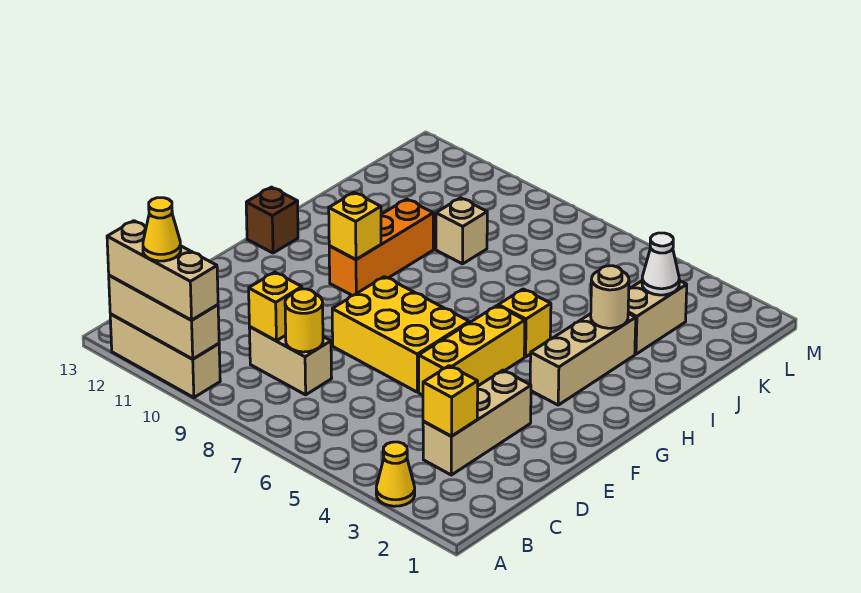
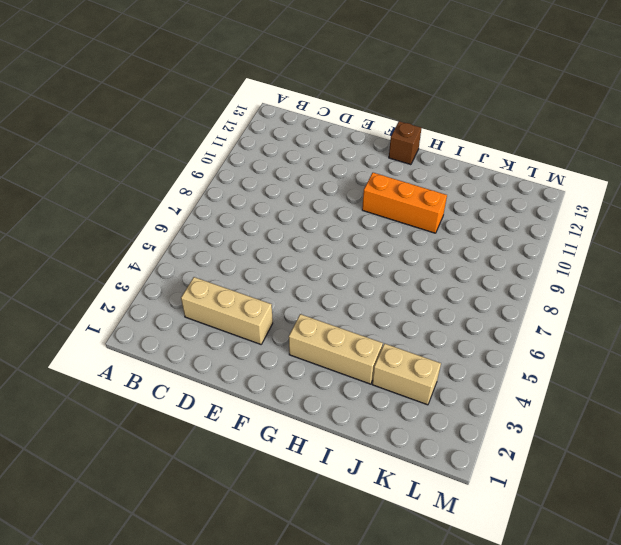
none -> yellow cone A3 level 1
none -> tan brick A10:A12 level 1
none -> tan brick C8:C9 level 1

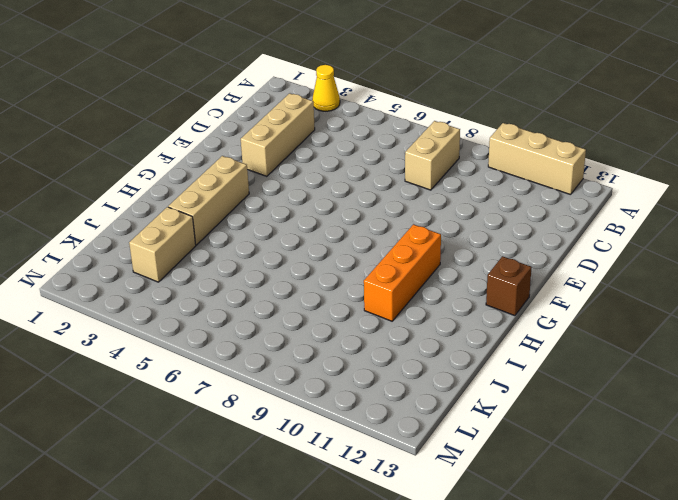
tan brick B8:C8 level 1 -> tan brick C8:C9 level 1
none -> yellow brick E5:G5 level 1
none -> yellow brick E6:F8 level 1
none -> yellow brick H5 level 1

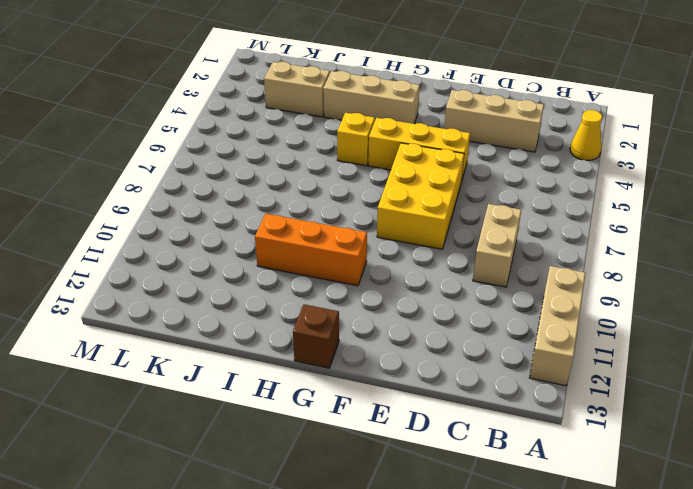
none -> tan brick J9 level 1
none -> tan brick A10:A12 level 2
none -> yellow brick C3 level 2

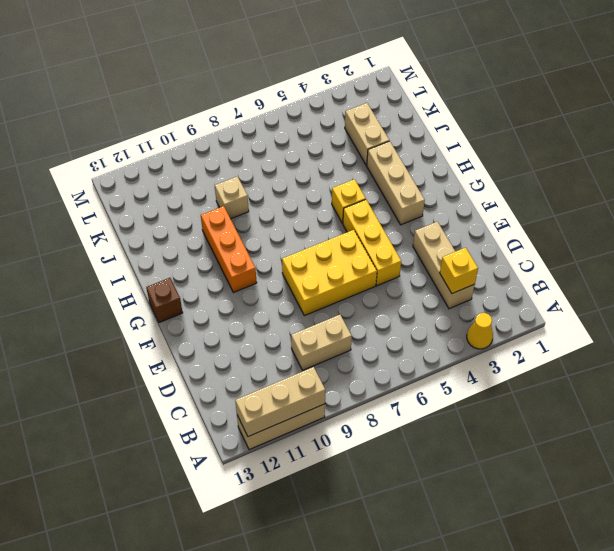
none -> yellow round brick C8 level 2
none -> yellow brick C9 level 2
none -> yellow brick G10 level 2

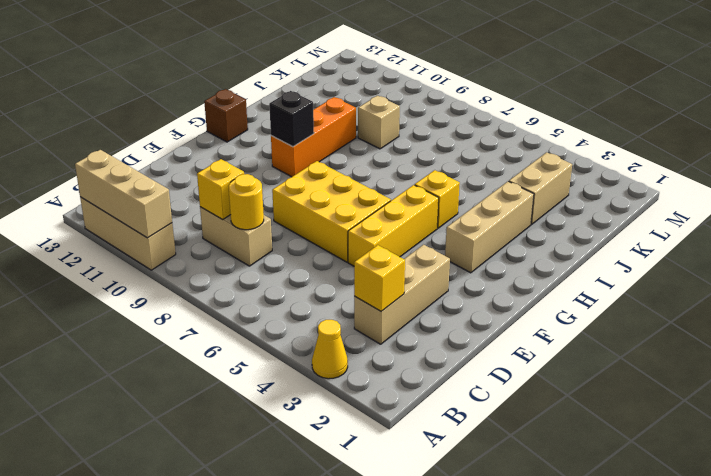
black brick G10 level 2 -> yellow brick G10 level 2
none -> tan round brick I3 level 2
none -> white cone K3 level 2
none -> tan brick A10:A12 level 3

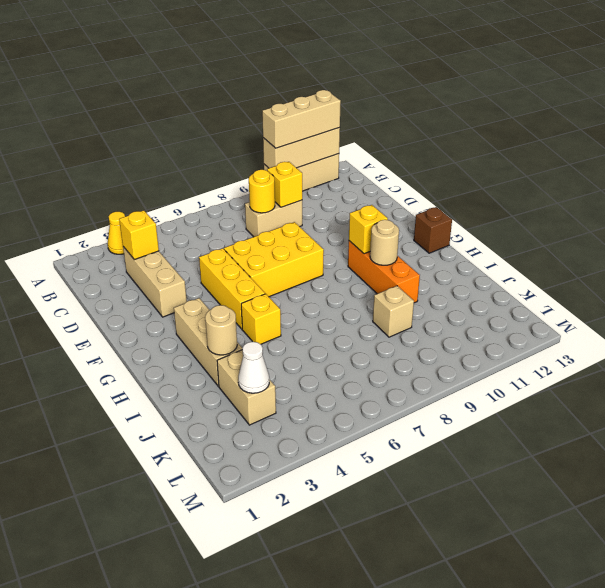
tan round brick H10 level 2 -> none
none -> yellow cone A11 level 4

